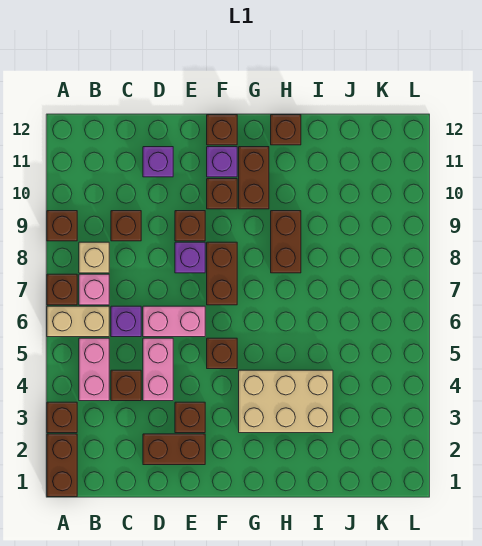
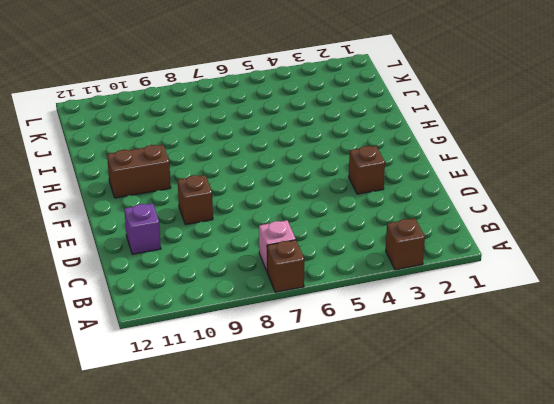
none -> brown brick A1:A2 level 1
none -> tan brick A6:B6 level 1
none -> brown brick A9 level 1

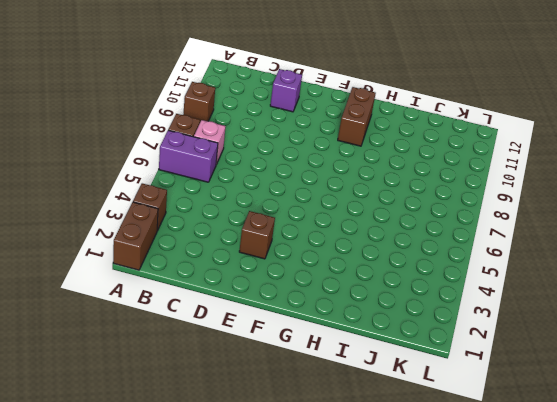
purple brick A6:B6 level 1 -> tan brick A6:B6 level 1
none -> pink brick B4:B5 level 1
none -> tan brick B8 level 1
none -> brown brick C4 level 1

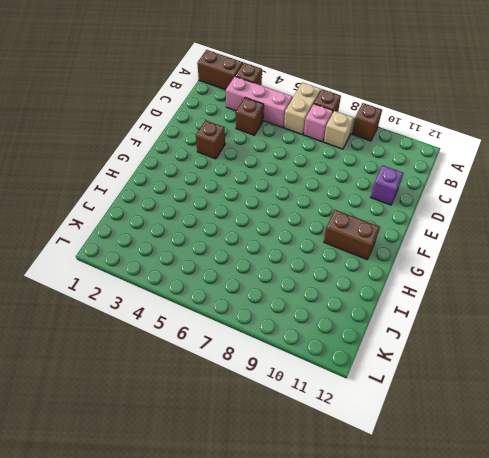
pink brick B3:B5 level 1 -> pink brick B4:B5 level 1
none -> purple brick C6 level 1
none -> brown brick C9 level 1
none -> brown brick D2:E2 level 1

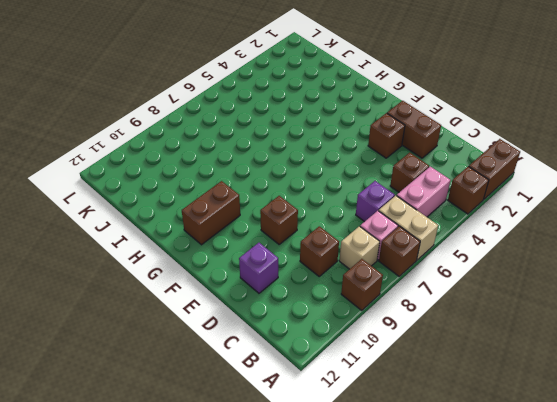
none -> pink brick D4:D5 level 1
none -> pink brick D6:E6 level 1
none -> purple brick E8 level 1

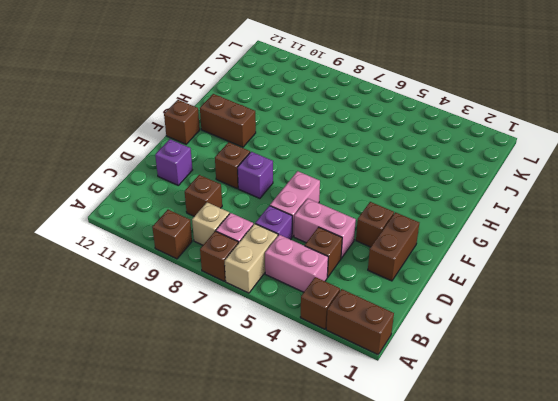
none -> brown brick F5 level 1
none -> brown brick F7:F8 level 1
none -> brown brick F10 level 1

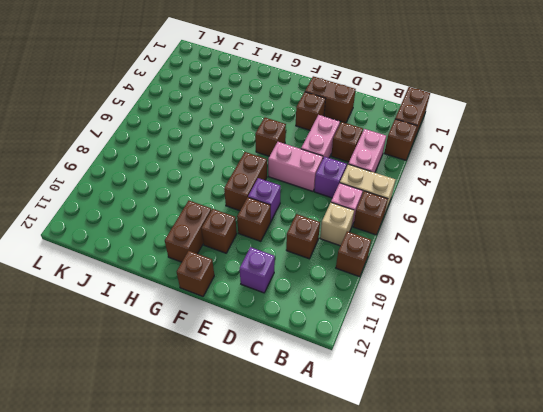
none -> purple brick F11 level 1
none -> tan brick G3:I4 level 1
none -> brown brick H8:H9 level 1

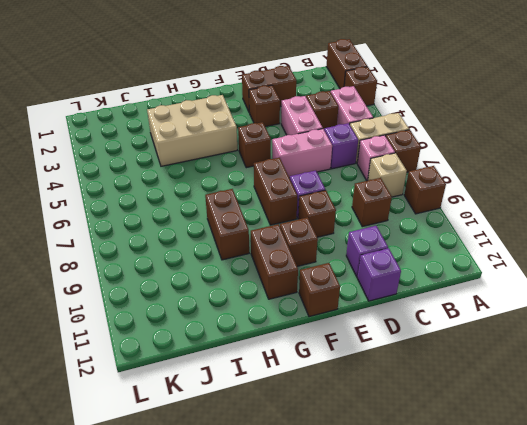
purple brick D12 level 1 -> purple brick F11 level 1
none -> brown brick H12 level 1

